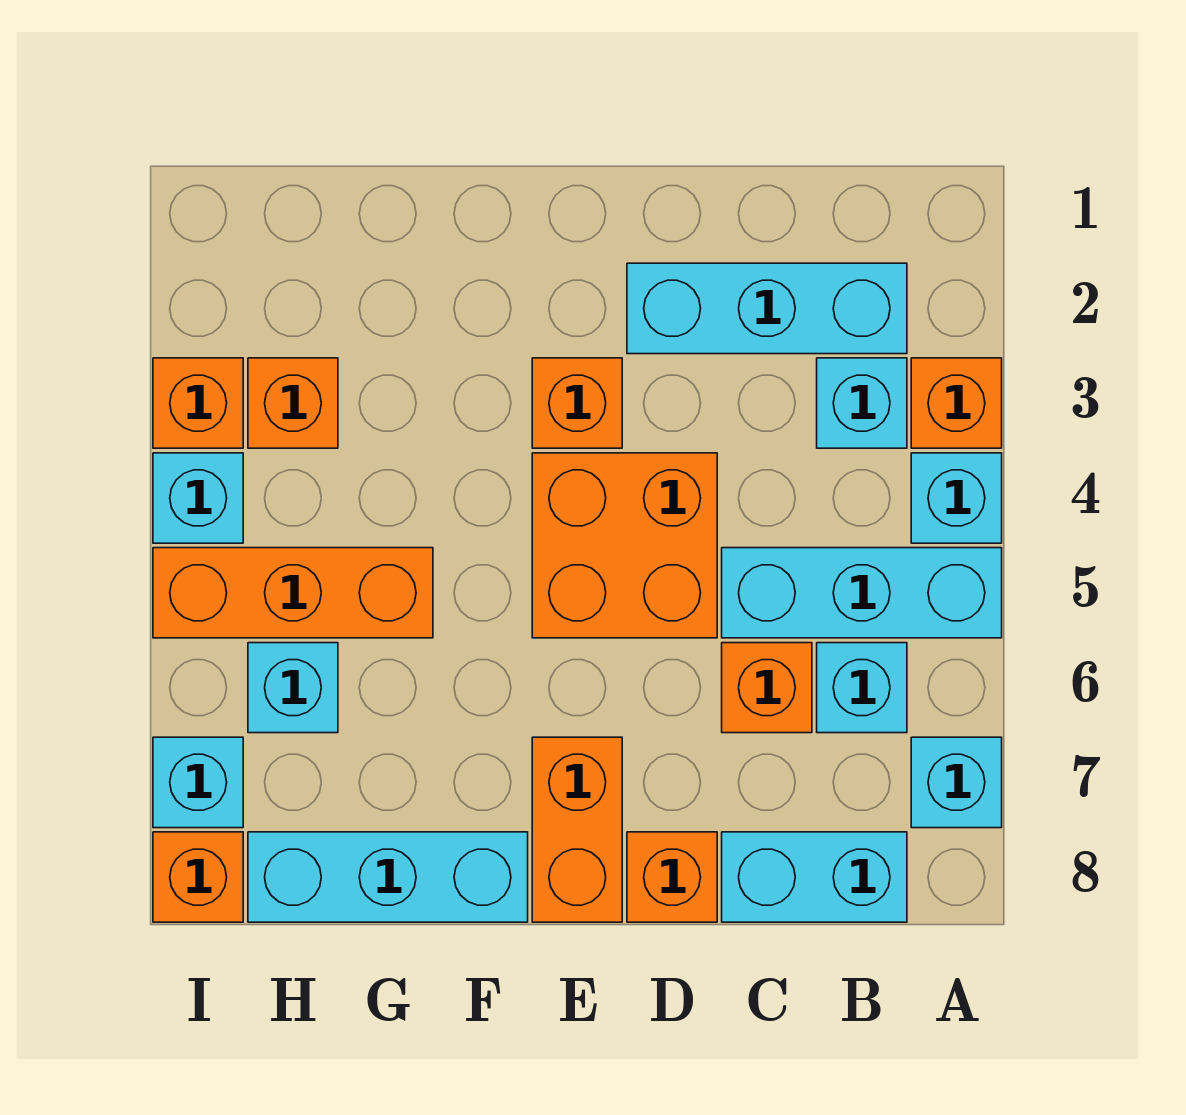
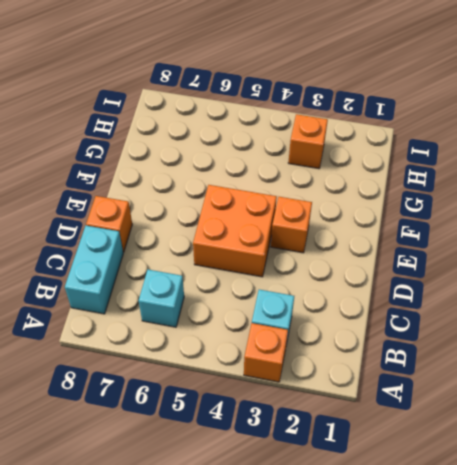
none -> cyan brick A4 level 1
none -> cyan brick A5:C5 level 1
none -> cyan brick A7 level 1

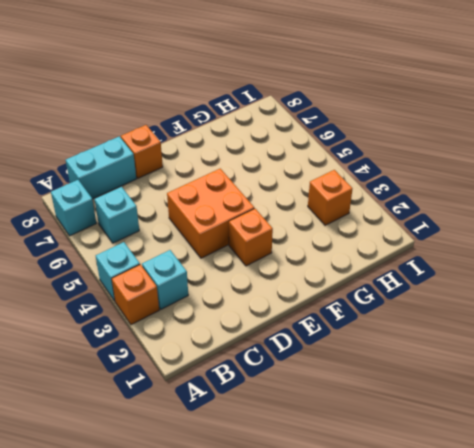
none -> cyan brick A5:C5 level 1
none -> cyan brick B2:D2 level 1
none -> orange brick C6 level 1

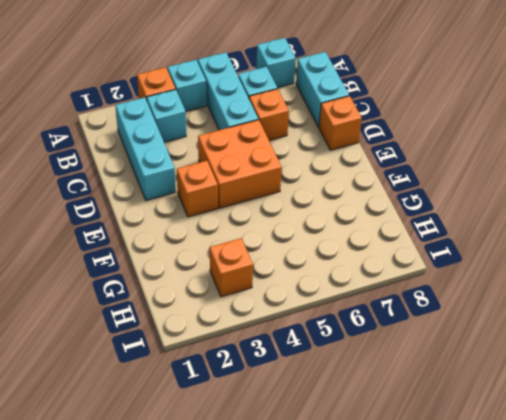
none -> orange brick E7:E8 level 1
none -> cyan brick F8:H8 level 1
none -> orange brick G5:I5 level 1

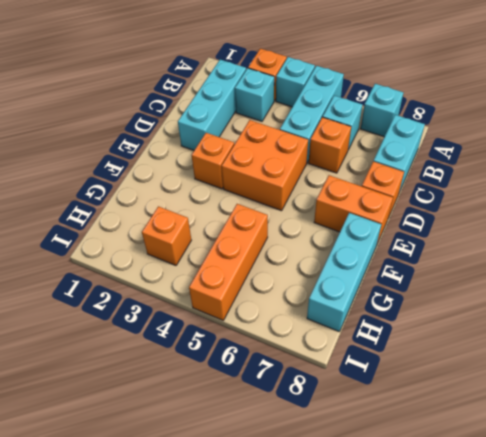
none -> cyan brick H6 level 1
none -> orange brick I3 level 1
none -> cyan brick I4 level 1

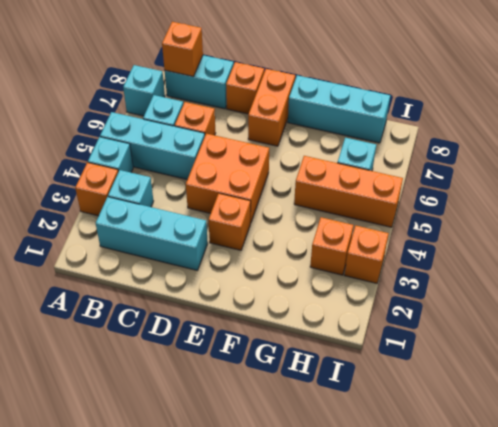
orange brick B8 level 2 -> orange brick I8 level 1
none -> cyan brick I4 level 1
none -> cyan brick I7 level 1

